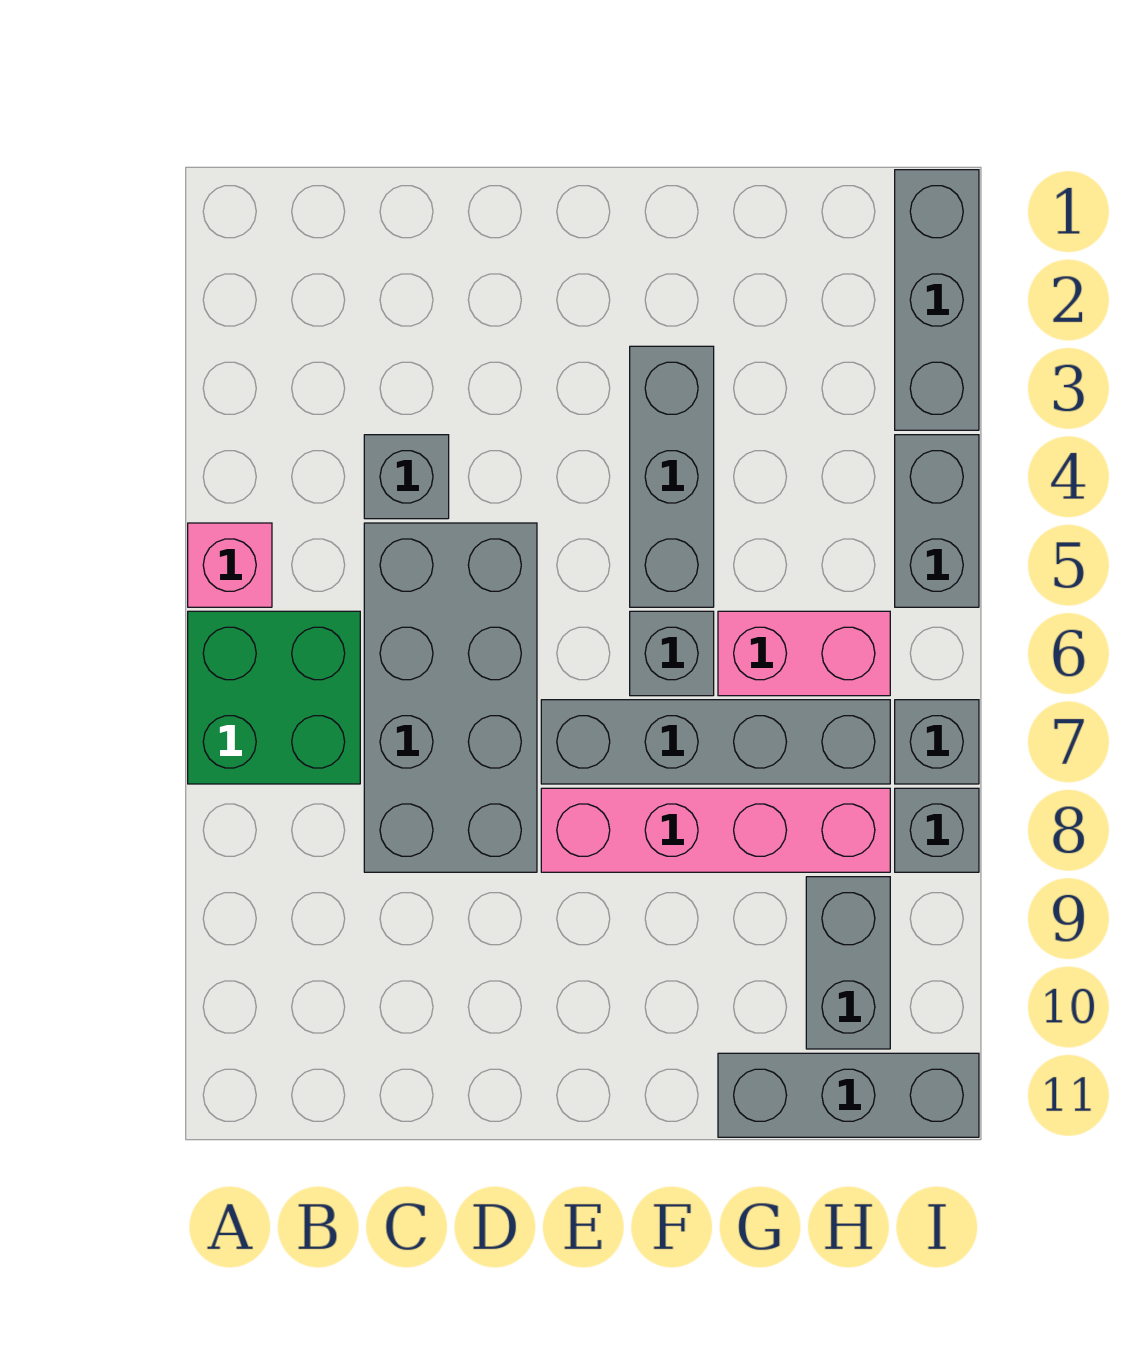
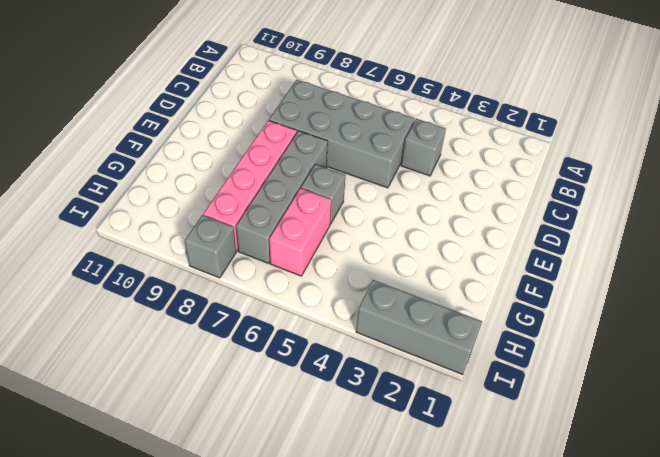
none -> pink brick A5 level 1
none -> green brick A6:B7 level 1
none -> grey brick F3:F5 level 1

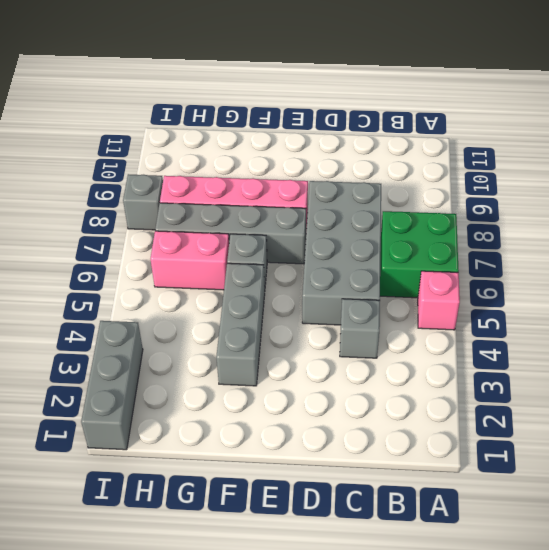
none -> grey brick G11:I11 level 1
none -> grey brick H9:H10 level 1
none -> grey brick I4:I5 level 1

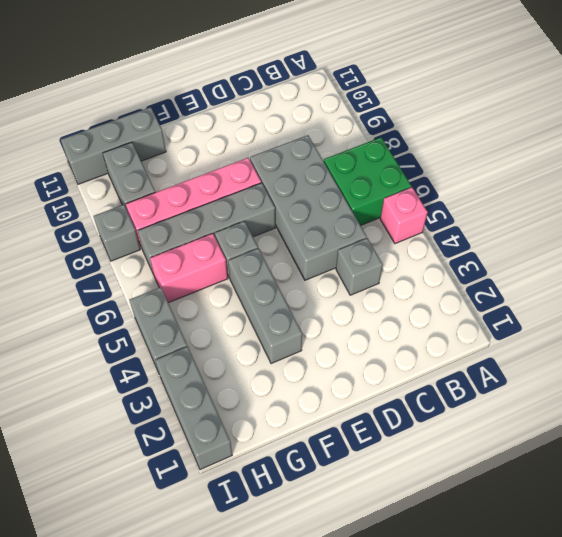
none -> grey brick I7 level 1

